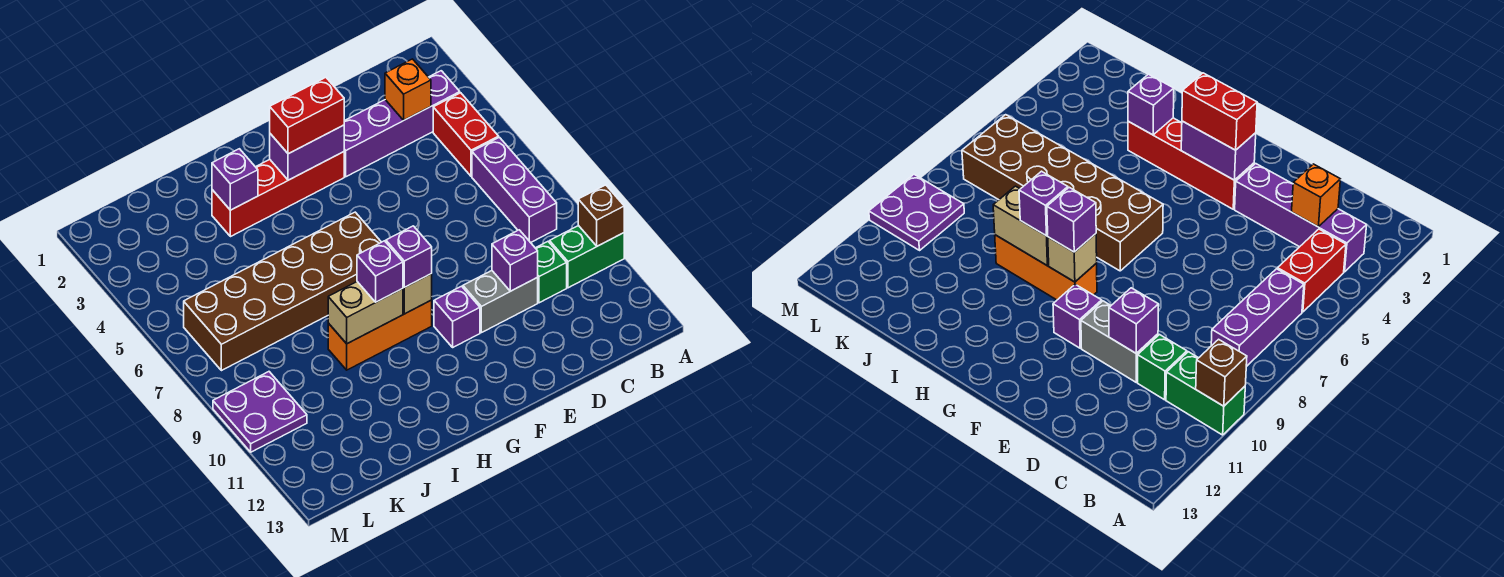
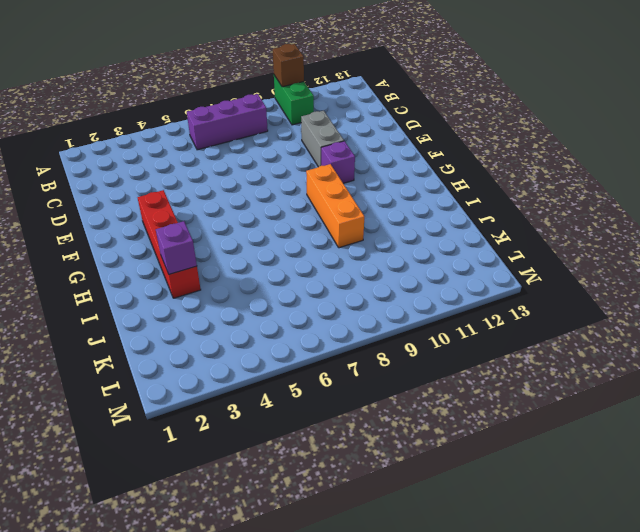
none -> purple brick B3:E3 level 1
none -> red brick B4:B5 level 1
none -> green brick C10 level 1

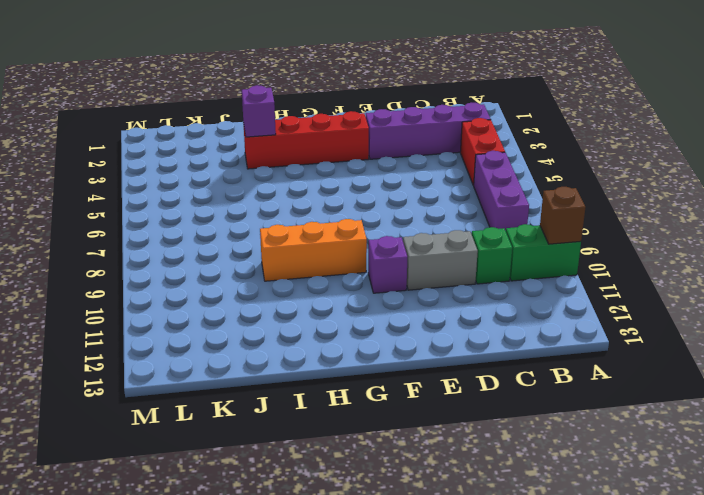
none -> brown brick G6:L7 level 1
none -> purple plate L9:M10 level 1
none -> orange brick C3 level 2

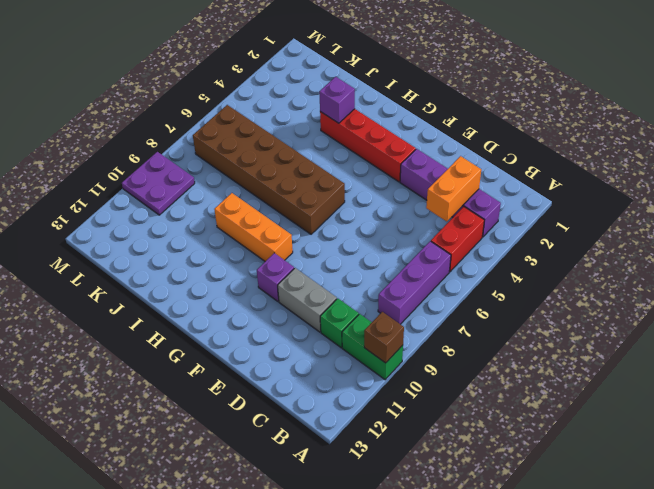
orange brick C3:C4 level 2 -> orange brick C3 level 2
none -> purple brick D10 level 2
none -> purple brick F3:G3 level 2
none -> tan brick G9 level 2

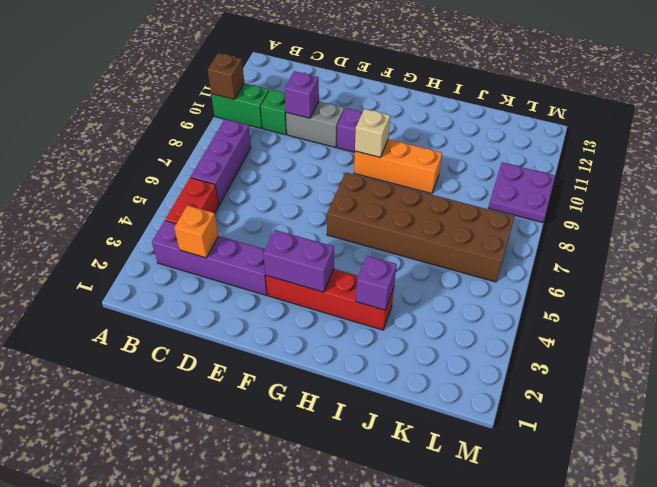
none -> tan brick H9:I9 level 2
none -> red brick F3:G3 level 3
none -> purple brick G9 level 3

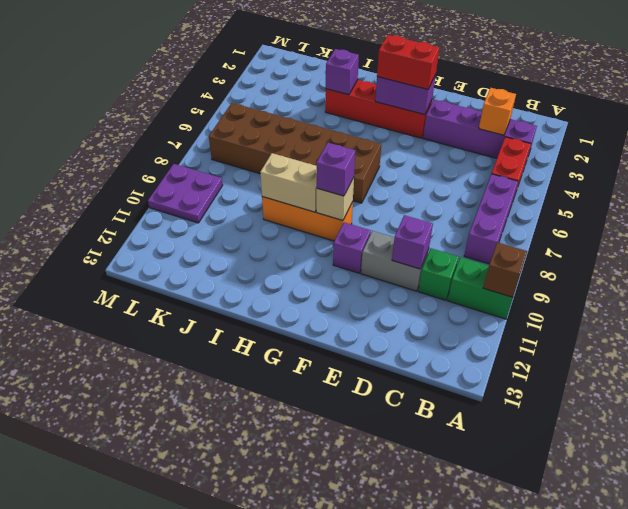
none -> purple brick H9 level 3

